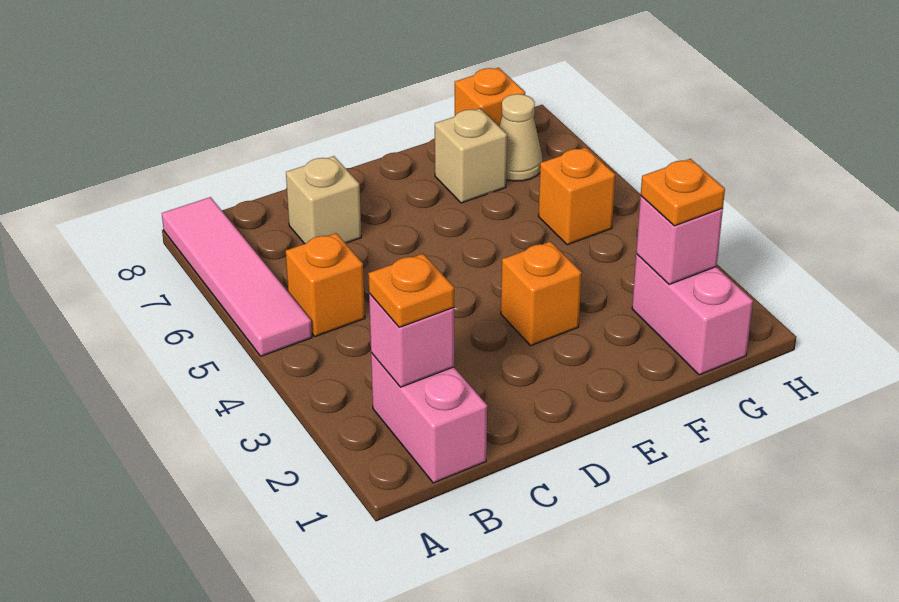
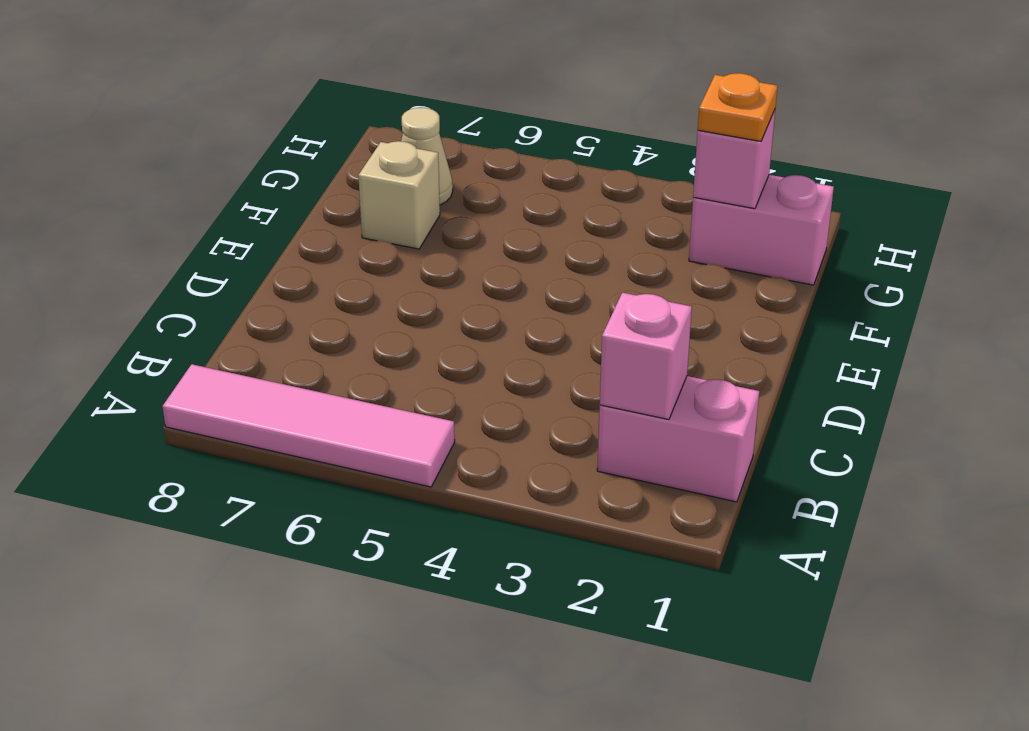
none -> orange brick B5 level 1
none -> tan brick C7 level 1
none -> orange brick E3 level 1

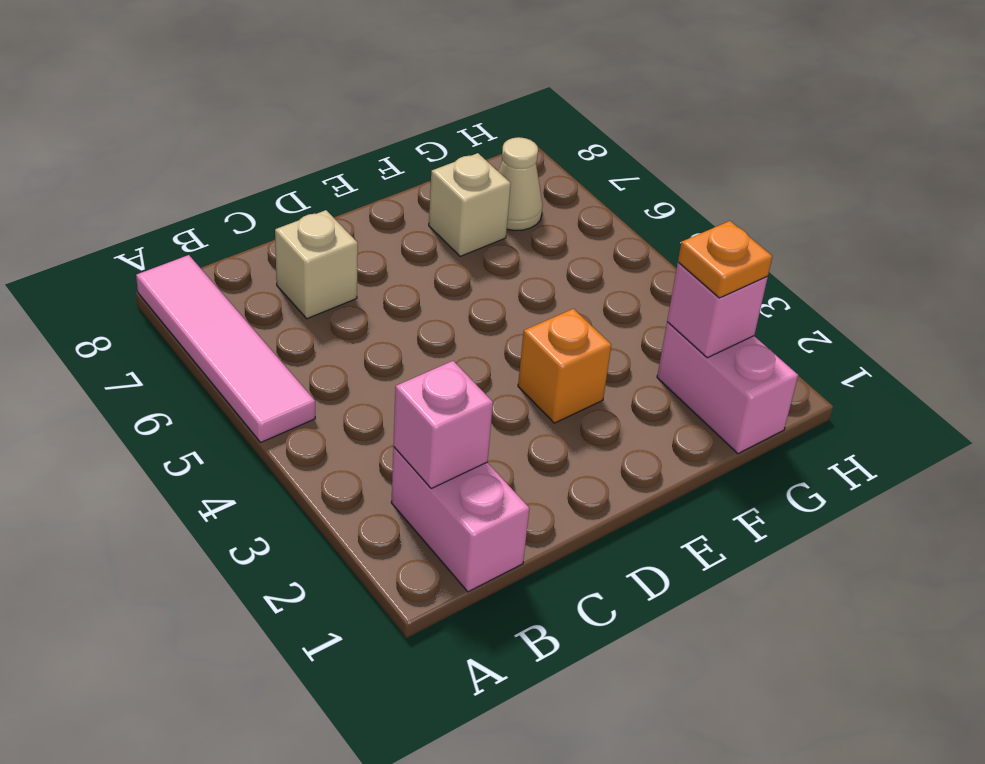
none -> orange brick B5 level 1
none -> orange brick G5 level 1
none -> orange brick G8 level 1

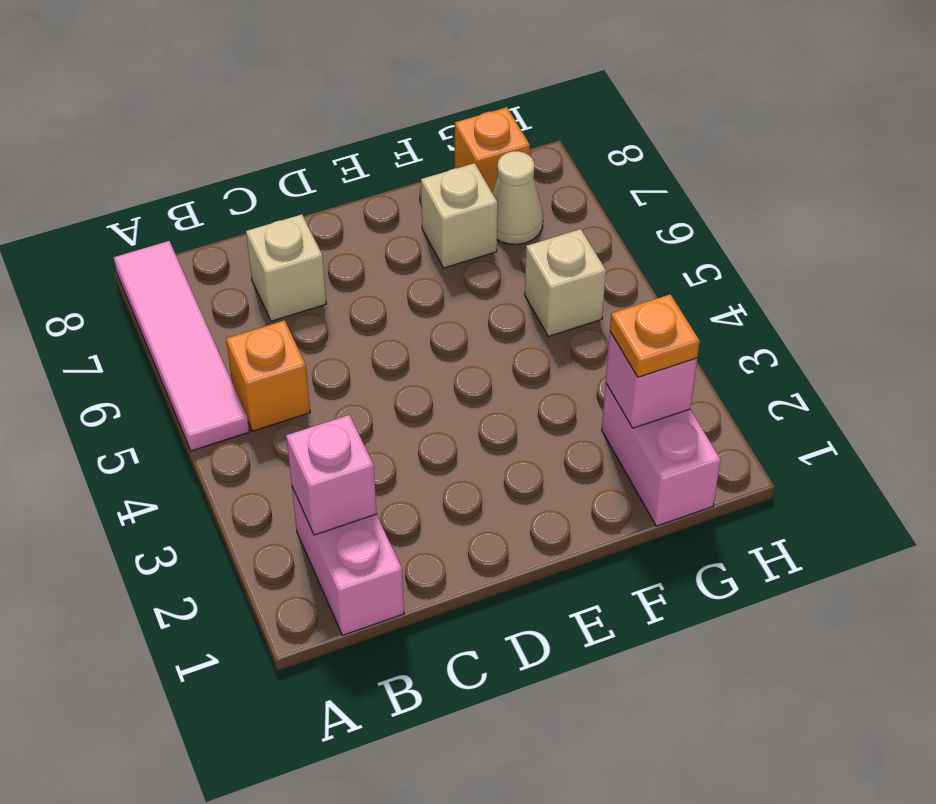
tan brick G5 level 1 -> orange brick G5 level 1
none -> orange brick E3 level 1
none -> orange plate B2 level 3

